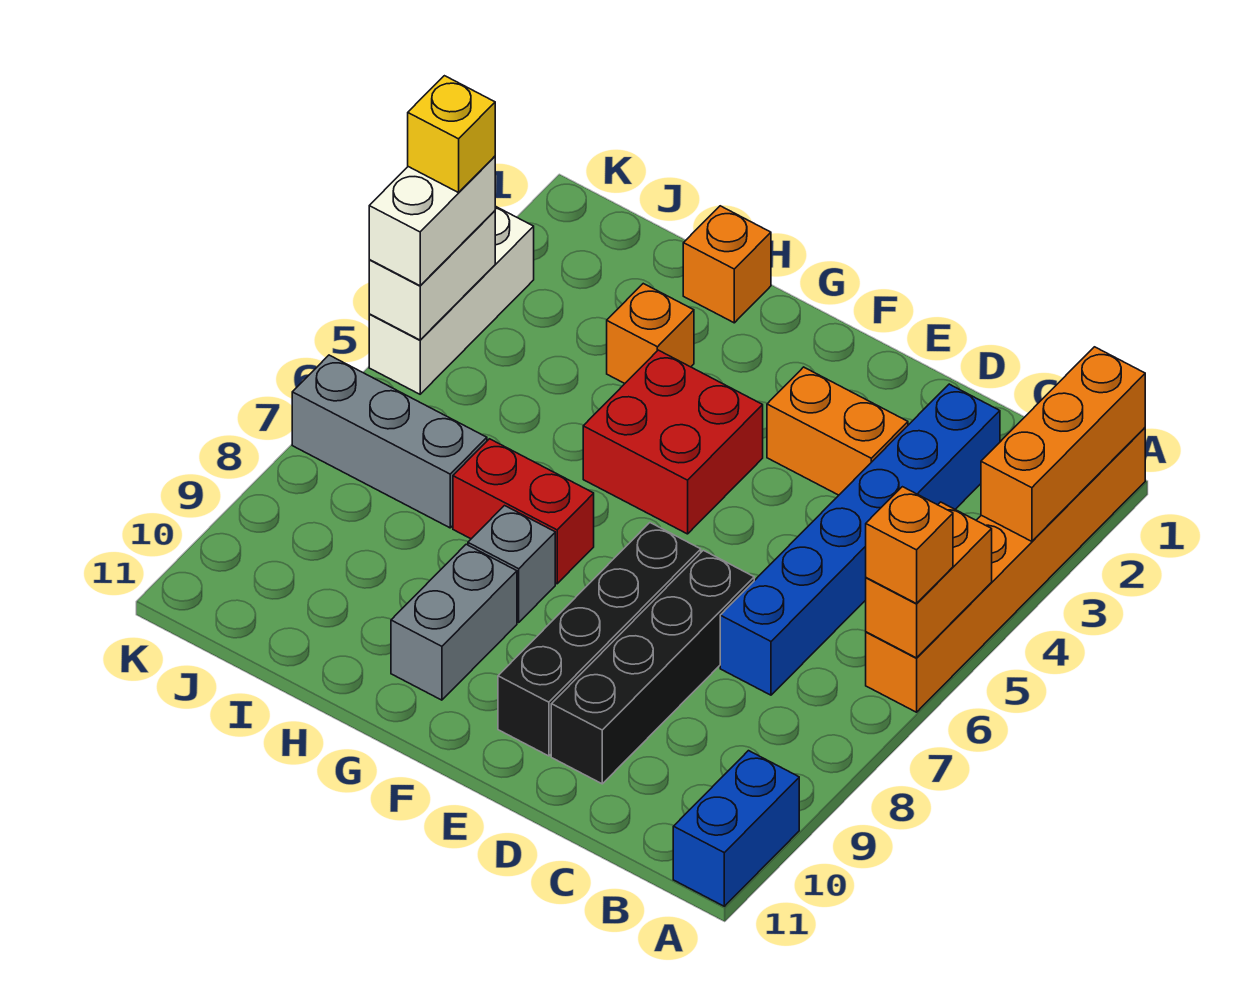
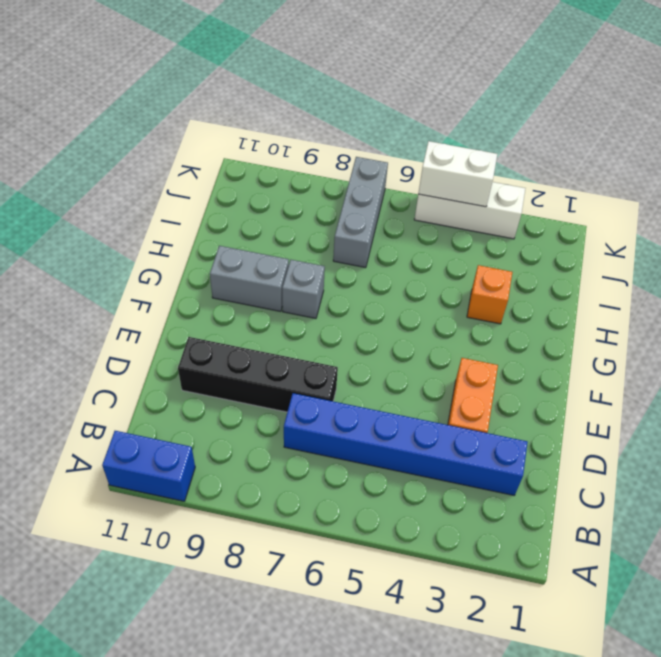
none -> orange brick A1:A6 level 1
none -> black brick E7:E10 level 1
none -> red brick F4:G5 level 1

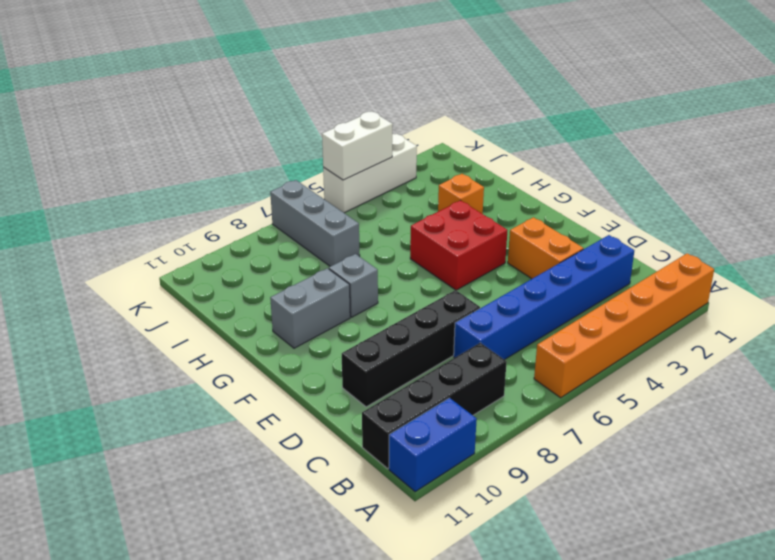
black brick B8:B11 level 1 -> black brick E7:E10 level 1
none -> red brick G7:H7 level 1
none -> orange brick H1 level 1
none -> orange brick A1:A3 level 2

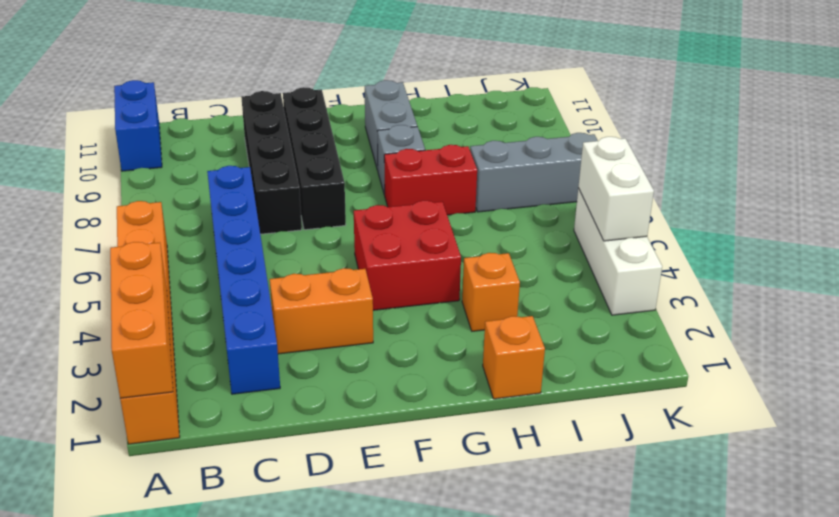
none -> orange brick A5:A6 level 2
none -> orange brick A6 level 3
none -> white brick K4:K5 level 3

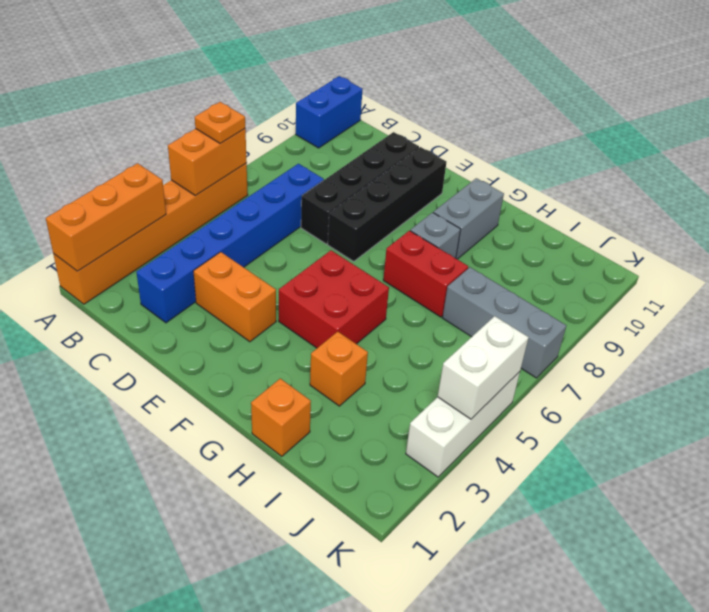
orange plate A6 level 3 -> orange brick A6 level 3
none -> white brick K4:K5 level 3
none -> yellow brick K4 level 4

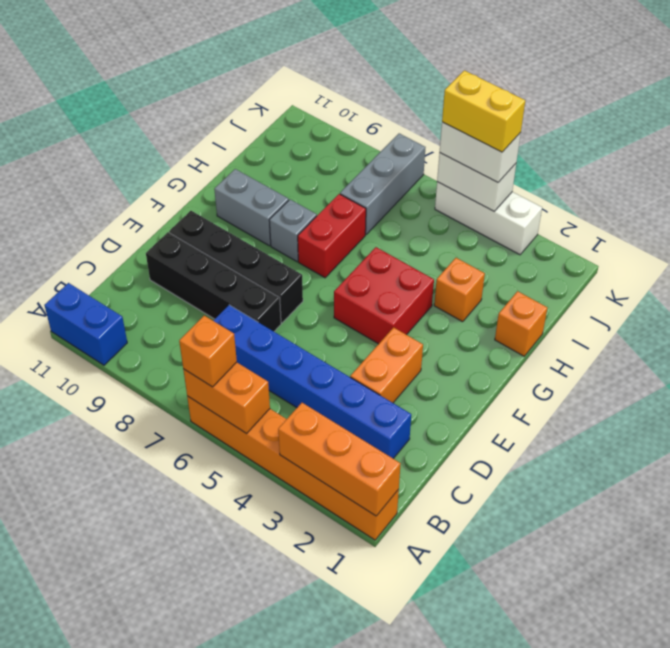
yellow brick K4:K5 level 4 -> yellow brick K4 level 4

